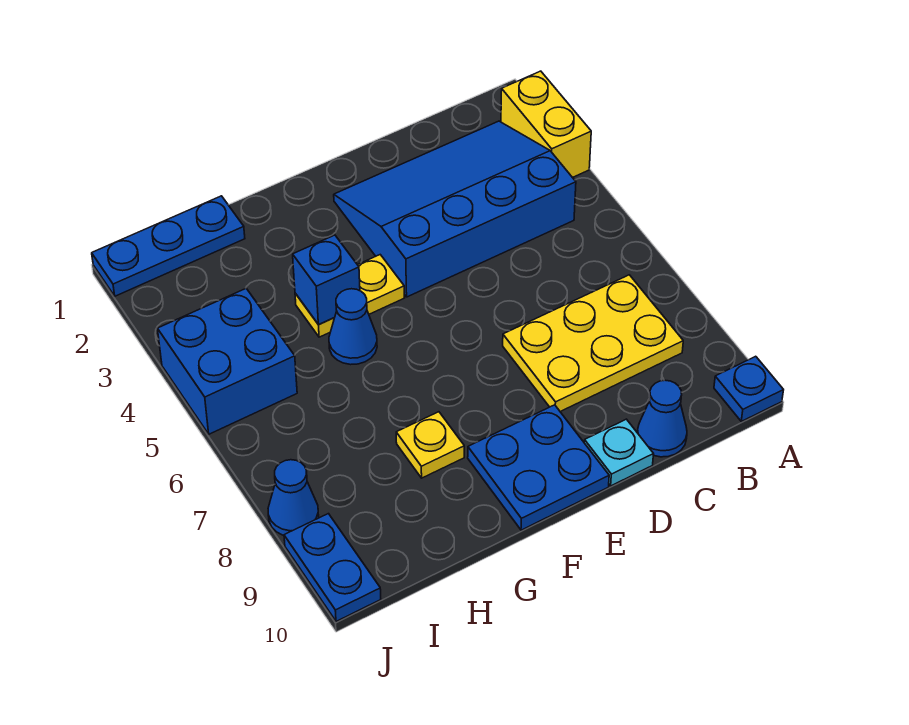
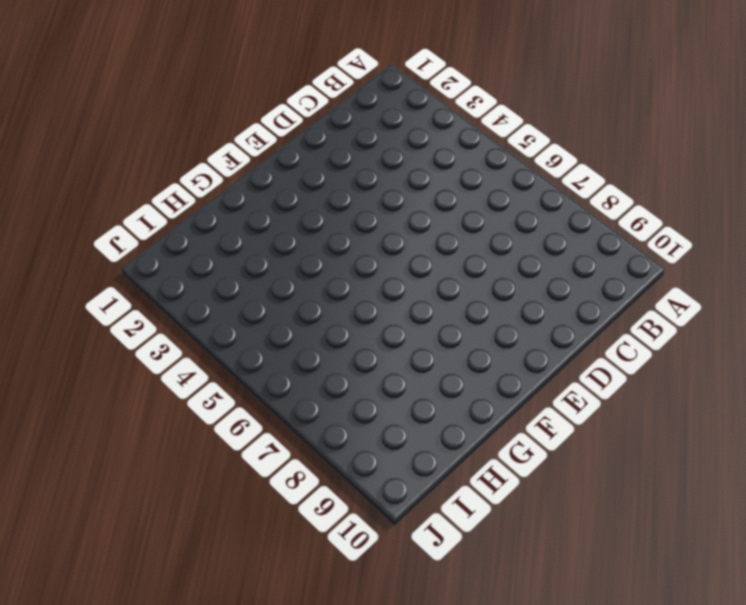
none -> yellow brick A2:A3 level 1
none -> blue plate A10 level 1
none -> blue slope B2:E4 level 1 top 4

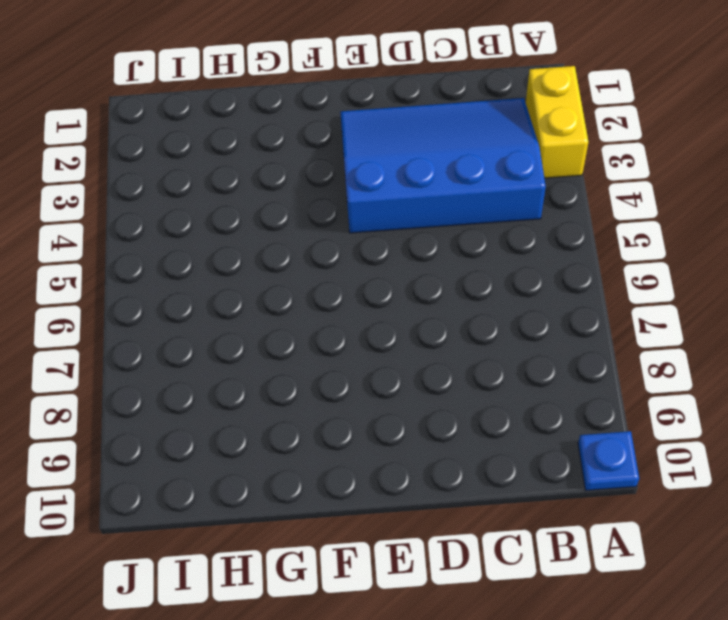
none -> yellow plate B7:D8 level 1
none -> blue cone C10 level 1
none -> cyan plate D10 level 1

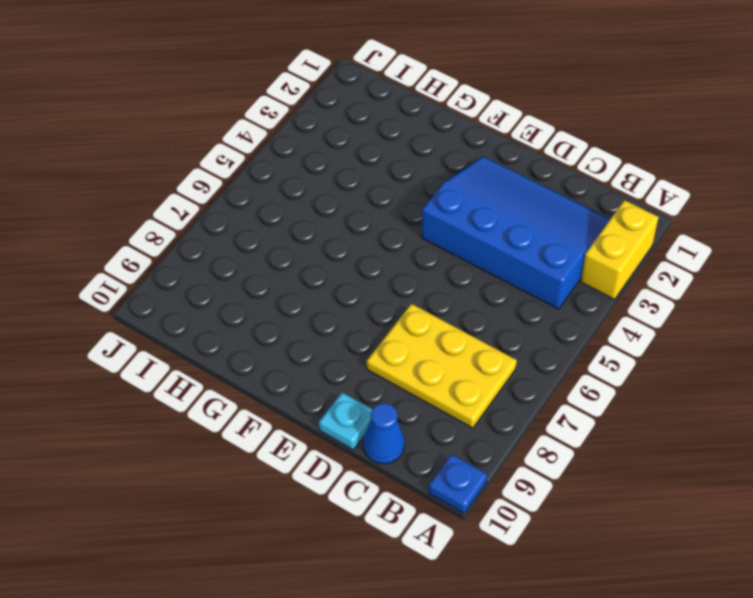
none -> blue plate E9:F10 level 1
none -> yellow plate F4:G4 level 1
none -> blue cone G5 level 1

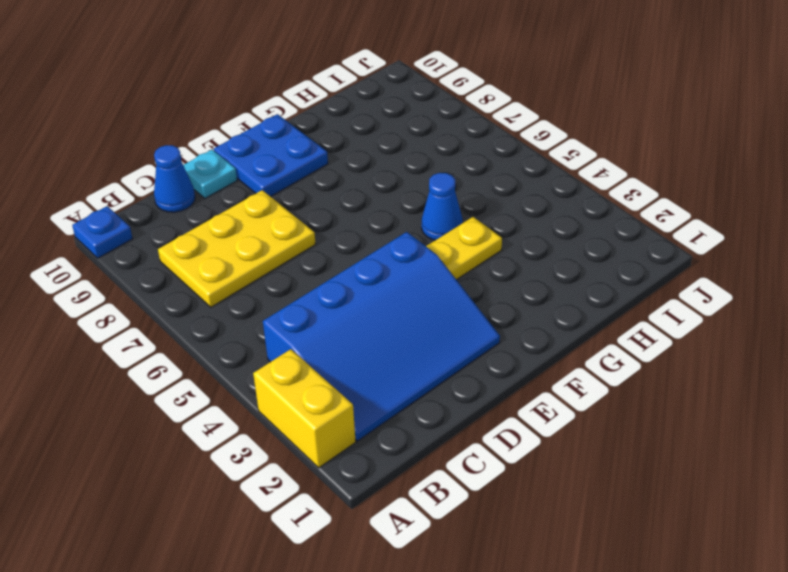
none -> yellow plate G8 level 1
none -> blue plate H1:J1 level 1
none -> blue brick I4:J5 level 1

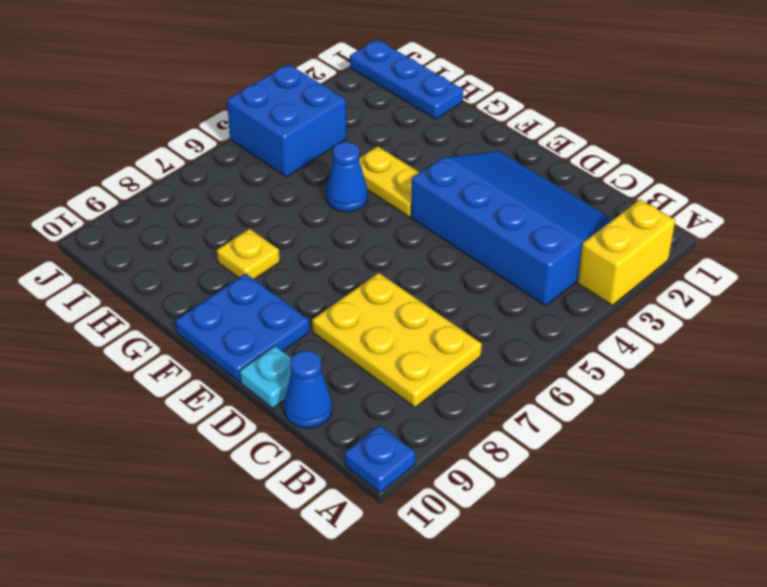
none -> blue cone J8 level 1
none -> blue plate J9:J10 level 1
none -> blue brick G4 level 2

